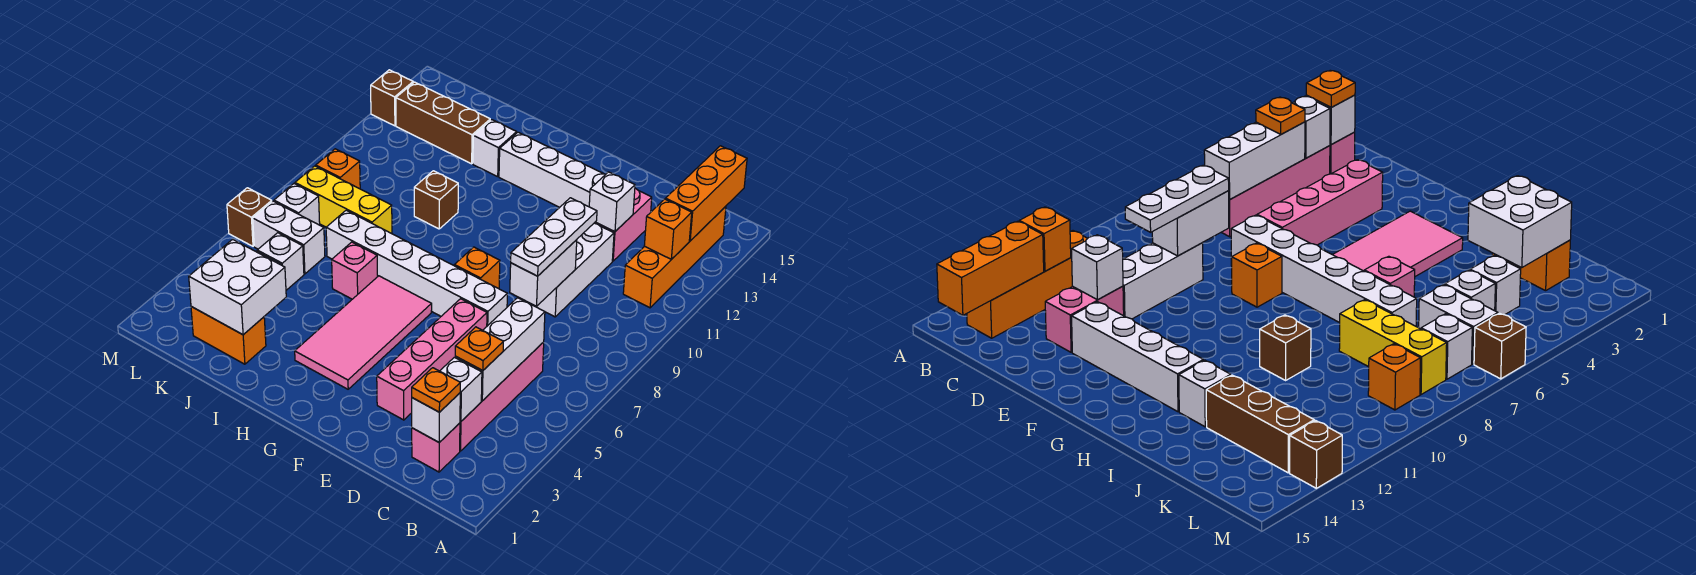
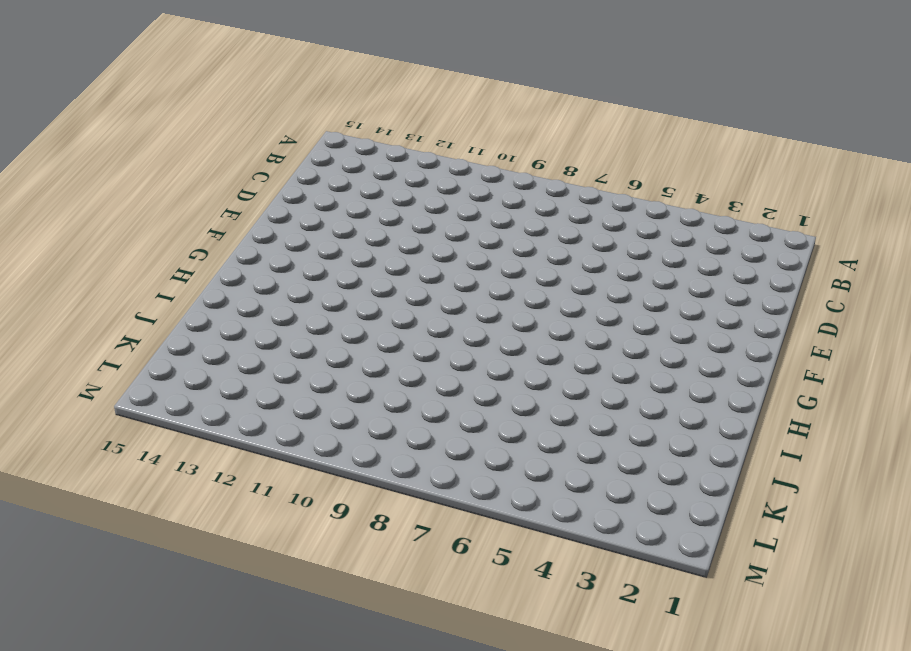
none -> orange brick B11:B14 level 1
none -> pink brick C2 level 1
none -> pink brick C3:C6 level 1
none -> white brick D9:D11 level 1

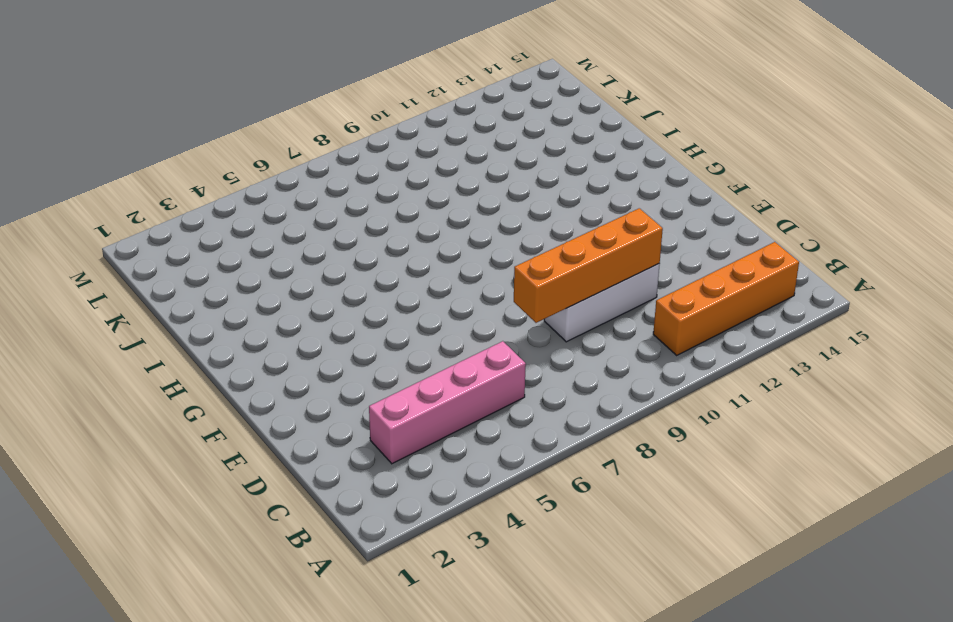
orange brick D8:D11 level 2 -> white brick D8:D9 level 2
none -> pink brick C2 level 1
none -> pink brick D12:D13 level 1
none -> pink brick E3:E6 level 1
none -> white brick E7:J7 level 1

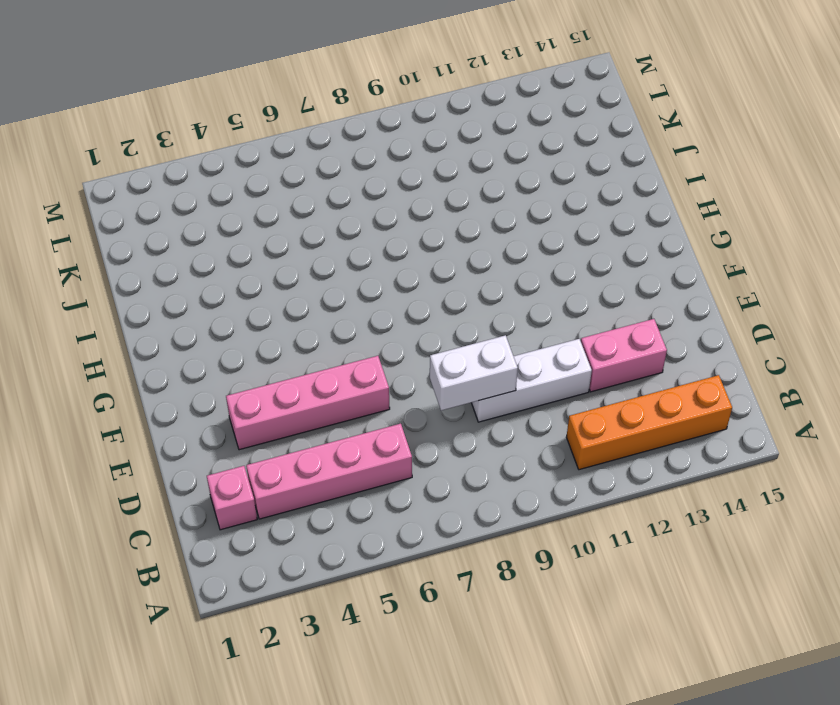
none -> white brick E7:J7 level 1
none -> white brick E13:H13 level 1
none -> orange brick F8 level 1
none -> pink tile G3:H6 level 1

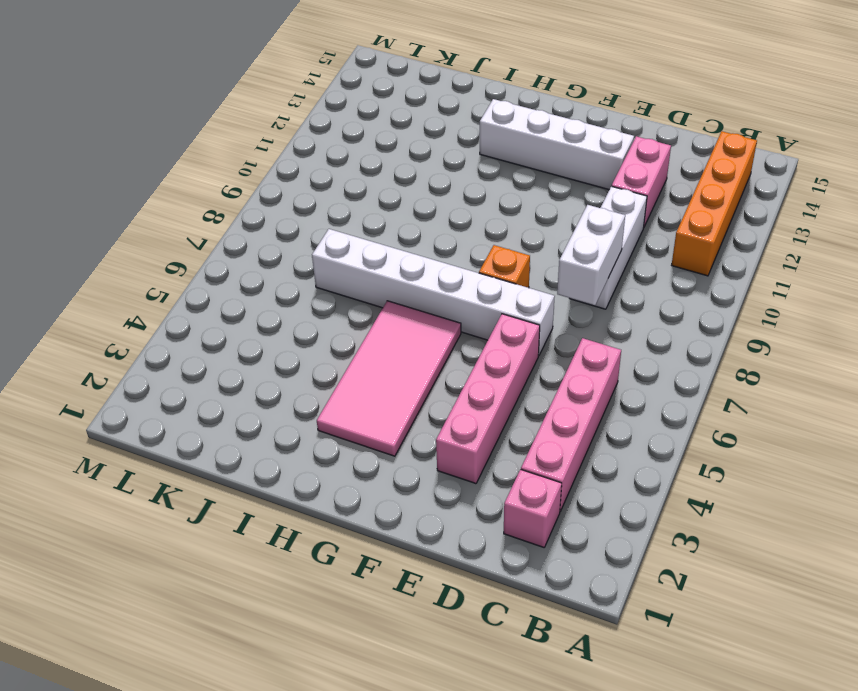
none -> pink brick I6 level 1
none -> brown brick I10 level 1
none -> white brick I13 level 1
none -> orange brick J2:K2 level 1

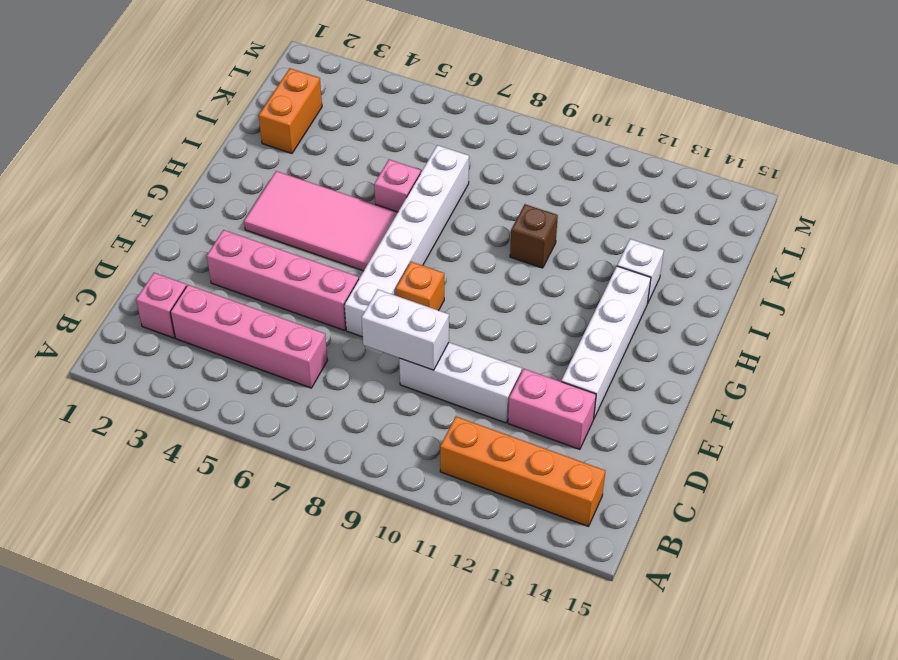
none -> yellow brick J8:L8 level 1
none -> brown brick J13:L13 level 1
none -> white brick K4 level 1
none -> white brick K5 level 1

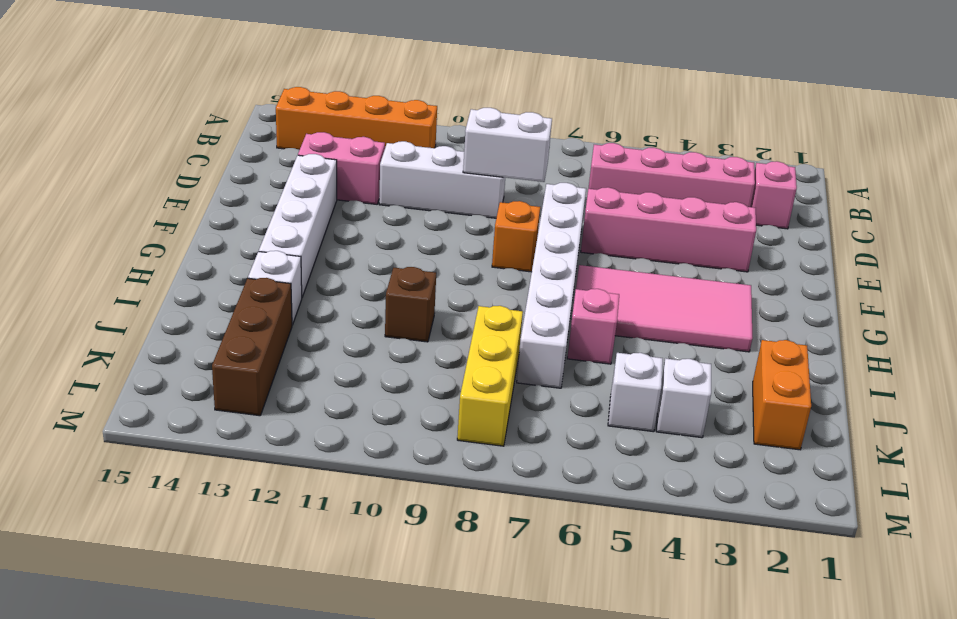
none -> white brick K6:L6 level 1
none -> white brick L7 level 1
none -> orange brick L9 level 1
none -> brown brick M6 level 1

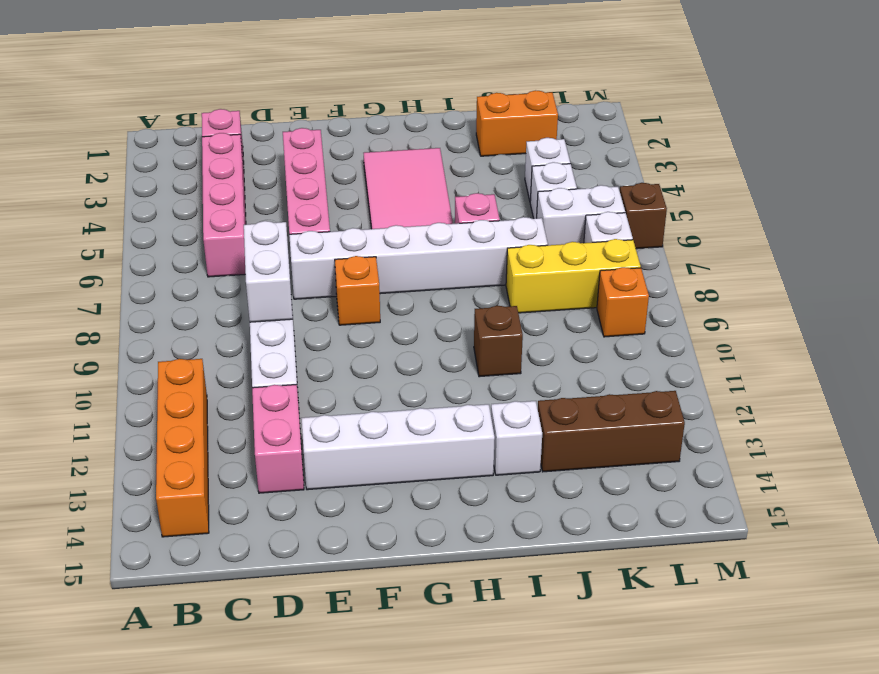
none -> brown brick M13 level 1
none -> orange brick B12 level 2
none -> orange brick B13:B15 level 2
none -> white brick C2 level 2

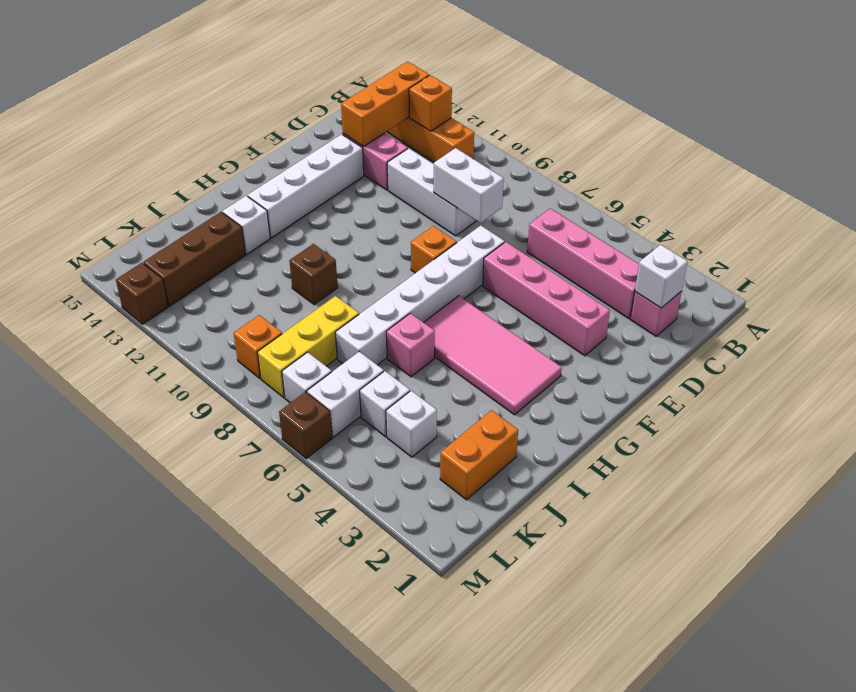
orange brick B13:D13 level 2 -> orange brick B13:B15 level 2
none -> white brick C3 level 2
none -> white brick C4:C6 level 2
none -> white brick D12 level 2
none -> white brick J2:K3 level 2

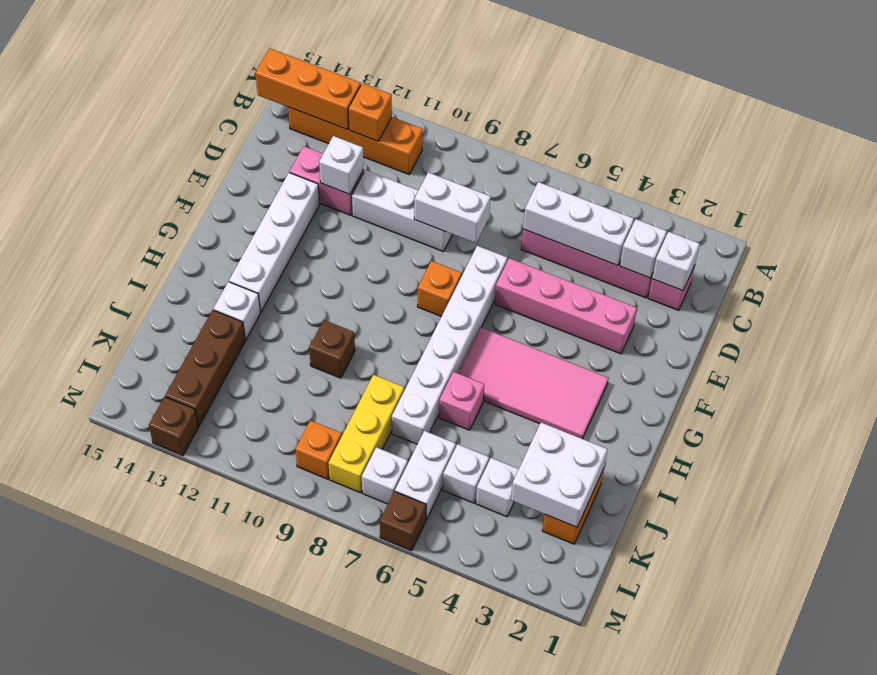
none -> orange plate C2 level 3
none -> orange plate C4 level 3
none -> white plate D8:D10 level 3

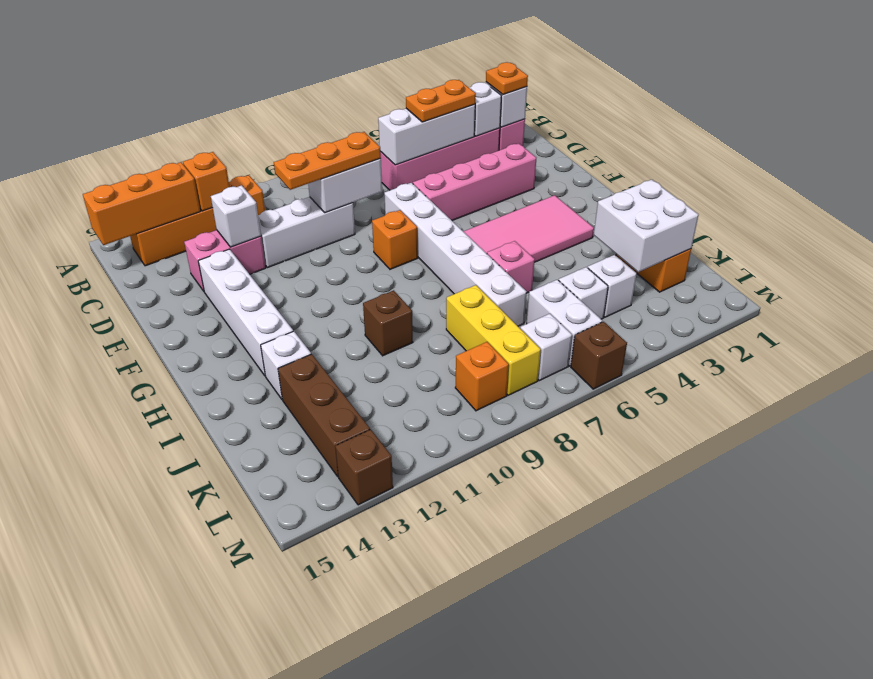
orange plate C4:C5 level 3 -> orange plate C4 level 3
orange plate D8:D10 level 3 -> white plate D8:D10 level 3

